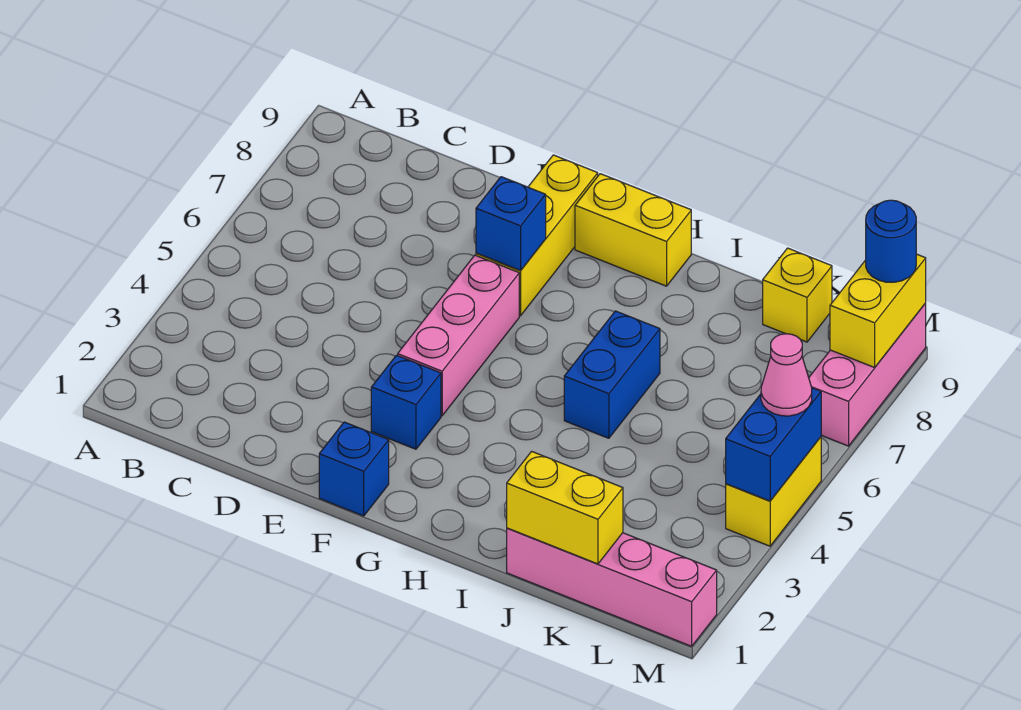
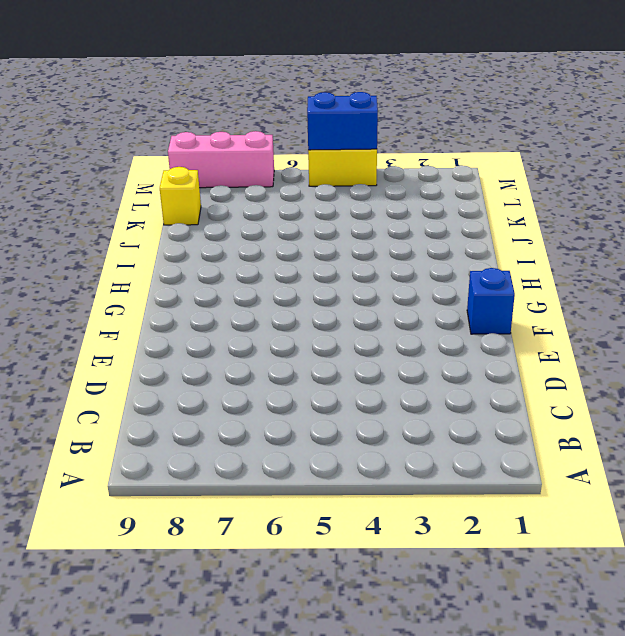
none -> blue brick F3 level 1
none -> pink brick F4:F6 level 1
none -> yellow brick F7:F9 level 1

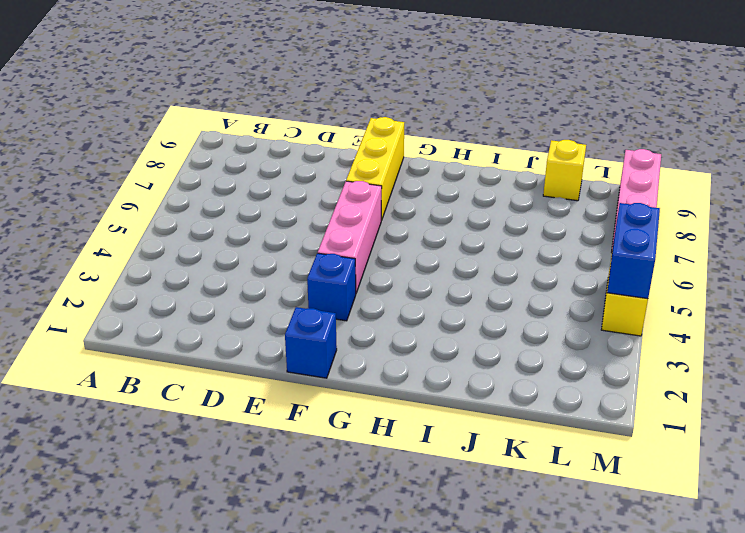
none -> yellow brick G9:H9 level 1
none -> blue brick I5:I6 level 1
none -> pink brick J1:M1 level 1

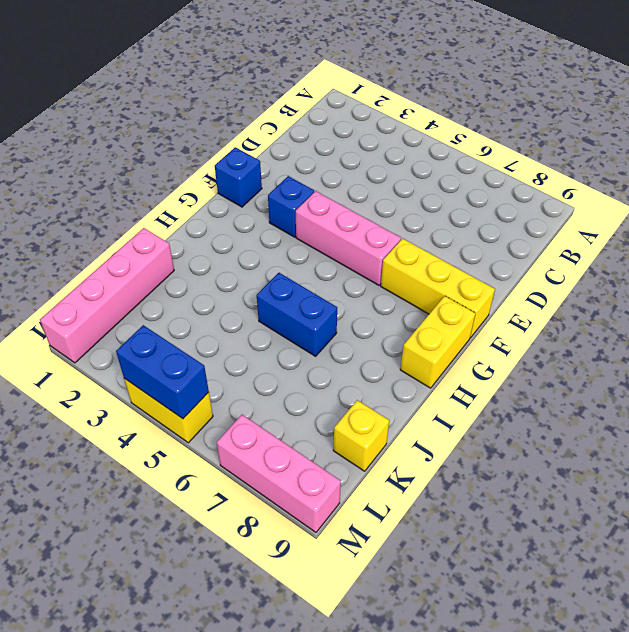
none -> blue brick F7 level 2
none -> yellow brick J1:K1 level 2
none -> yellow brick M8:M9 level 2

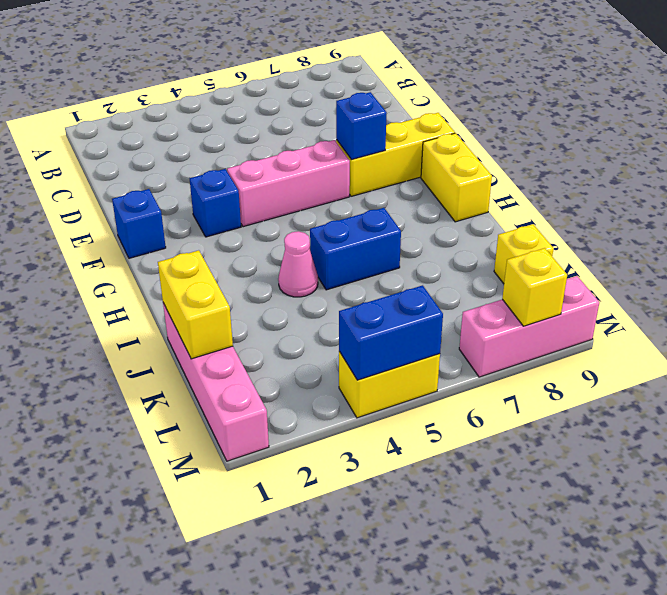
pink cone I4 level 1 -> pink cone M5 level 3
yellow brick M8 level 2 -> yellow brick M8:M9 level 2
none -> blue round brick M9 level 3

